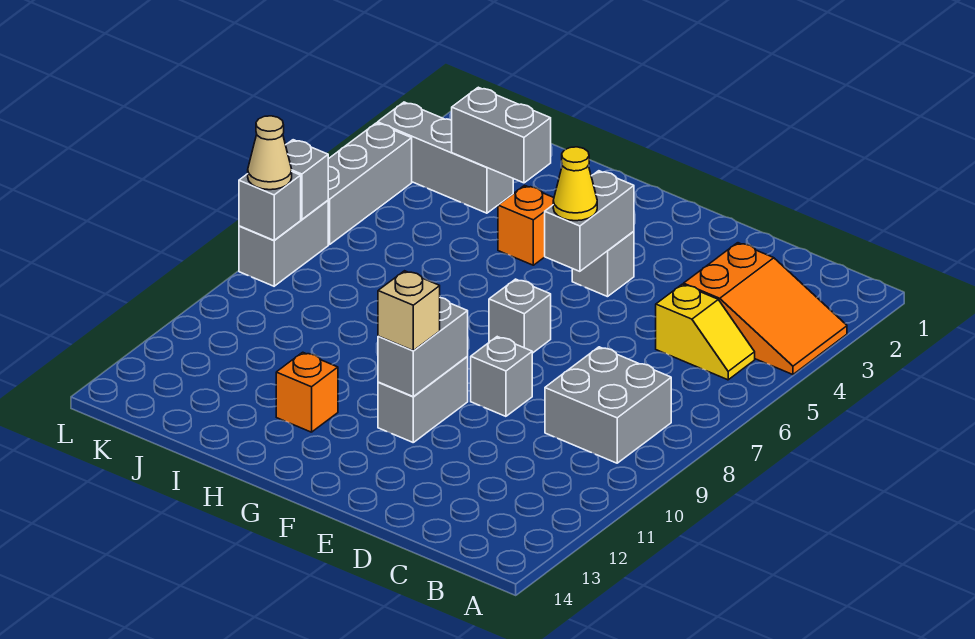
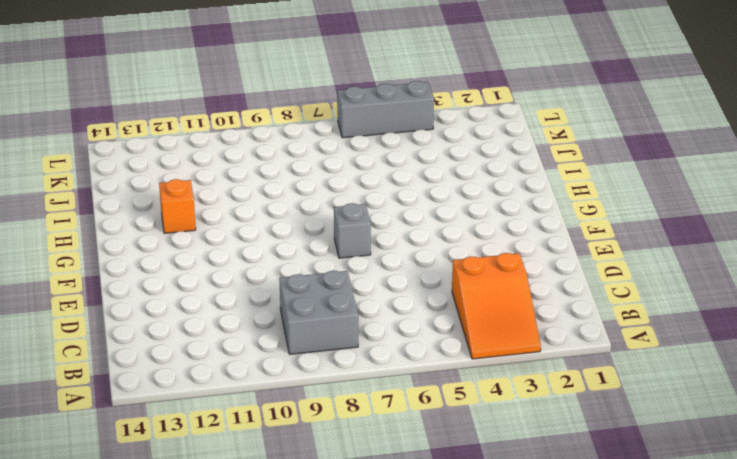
none -> yellow slope B5:C5 level 1 top C
none -> grey brick E9 level 1
none -> grey brick F4 level 1

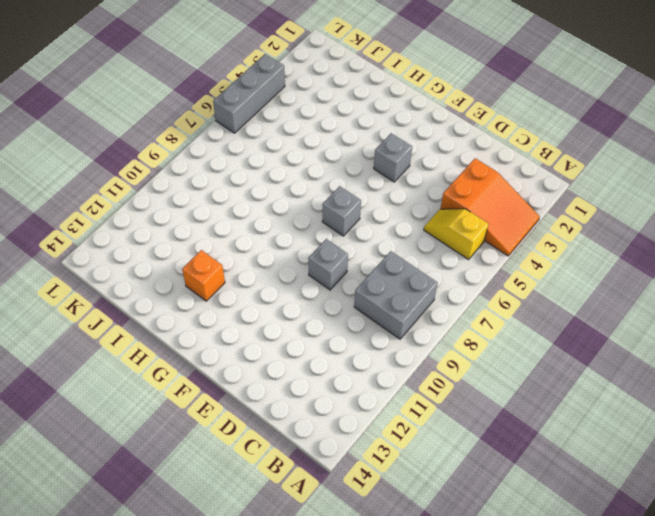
yellow slope B5:C5 level 1 top B -> yellow slope B5:C5 level 1 top C
none -> grey brick F10:F11 level 1
none -> orange brick H4 level 1
none -> grey brick J3:L3 level 1

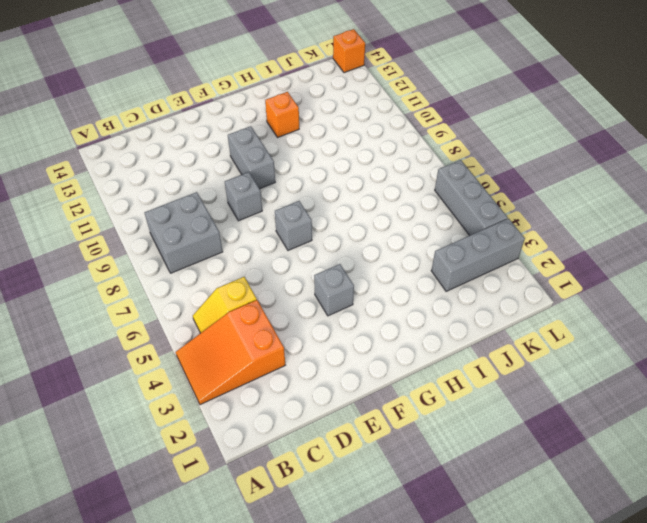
orange brick L14 level 1 -> orange brick H4 level 1
none -> grey brick L7:L8 level 1
none -> grey brick F4:F5 level 2
none -> grey brick F10:F11 level 2

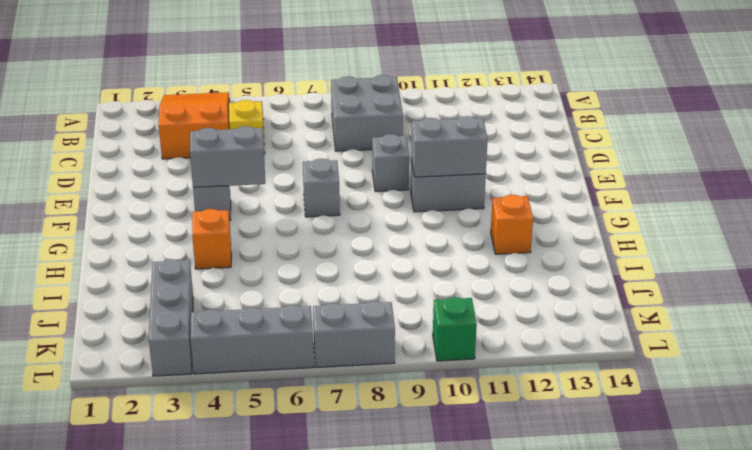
green brick L10 level 1 -> none
none -> grey brick I3:J3 level 2
none -> grey brick L7 level 2
none -> grey brick L8 level 2

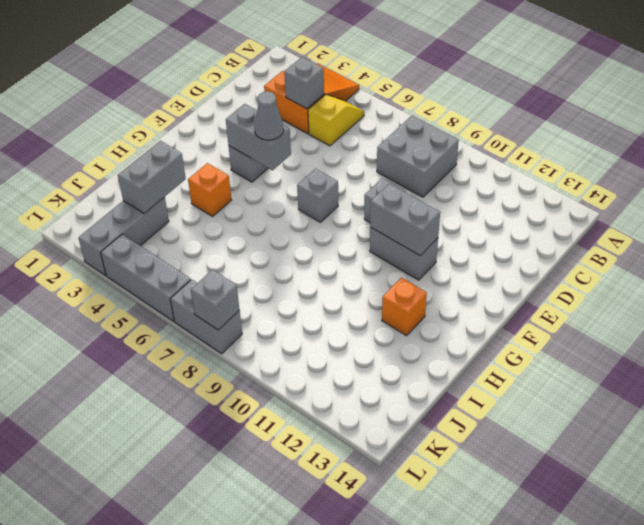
grey brick C4 level 2 -> grey brick L7 level 2
grey cone F5 level 3 -> yellow cone F5 level 3
none -> tan brick F11 level 3
none -> tan cone L8 level 3

